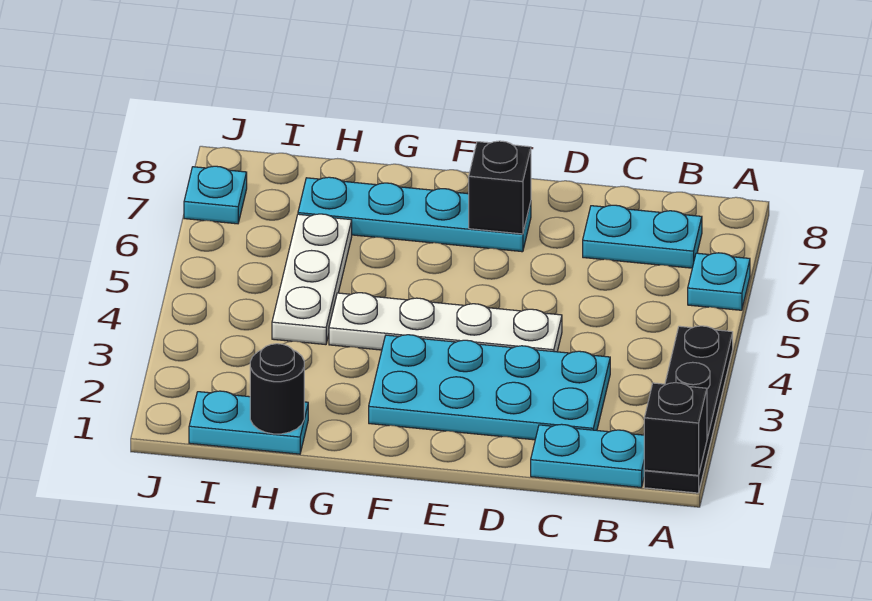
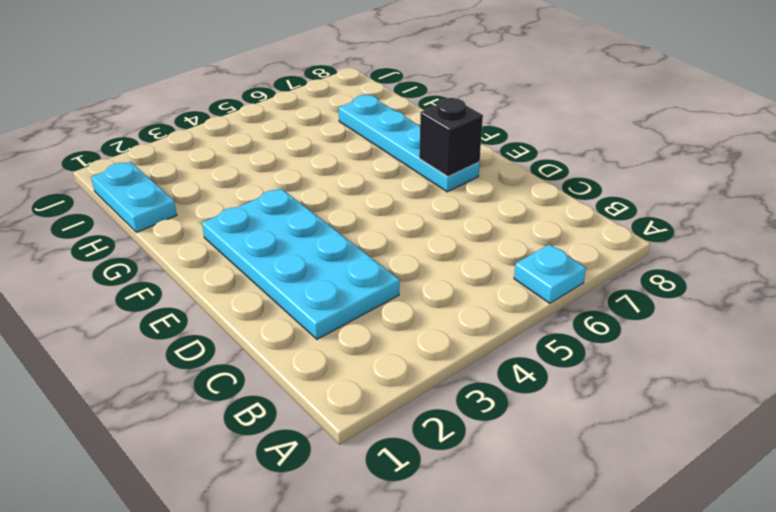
none -> black plate A1:A4 level 1
none -> cyan plate B1:C1 level 1
none -> cyan plate B7:C7 level 1

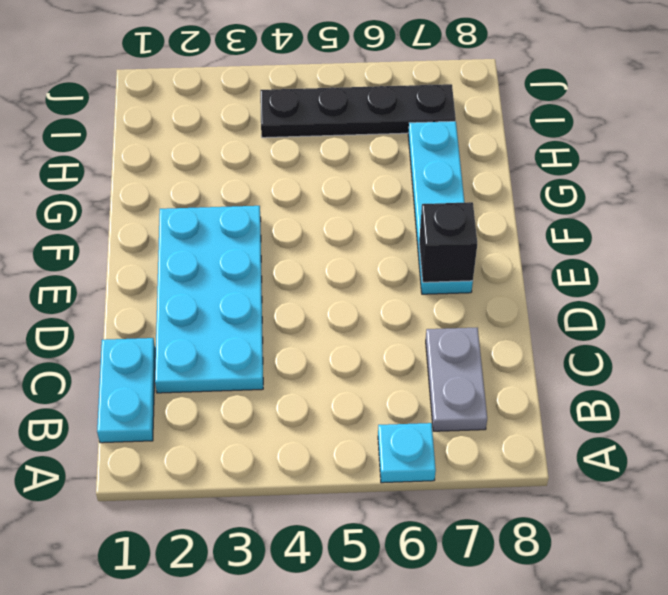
grey plate B7:C7 level 1 -> cyan plate B7:C7 level 1
black plate I4:I7 level 1 -> black plate A1:A4 level 1
none -> white plate D4:G4 level 1
none -> cyan plate H1:I1 level 1
none -> white plate H4:H6 level 1

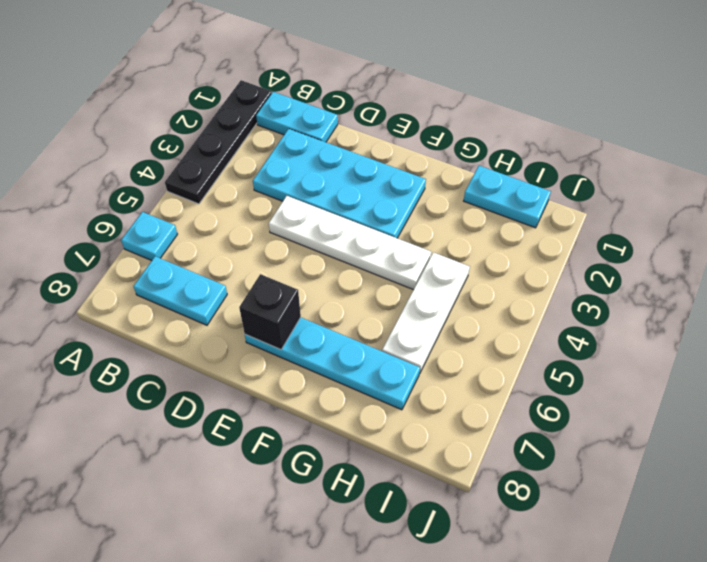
none -> cyan plate J7 level 1
none -> black brick A1 level 2
none -> black round brick H1 level 2

